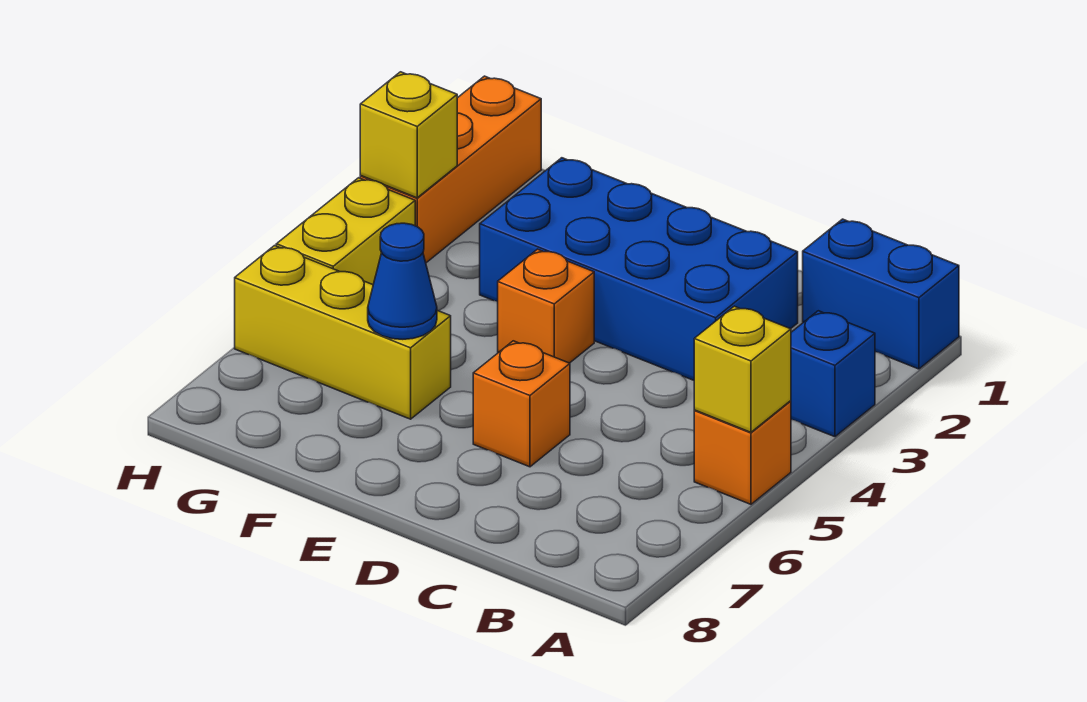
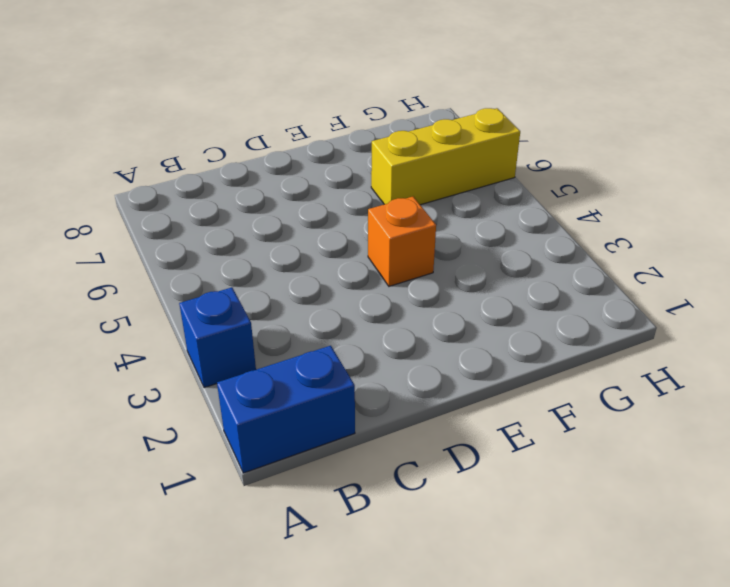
none -> orange brick A5 level 1
none -> blue brick C2:F3 level 1
none -> orange brick D6 level 1

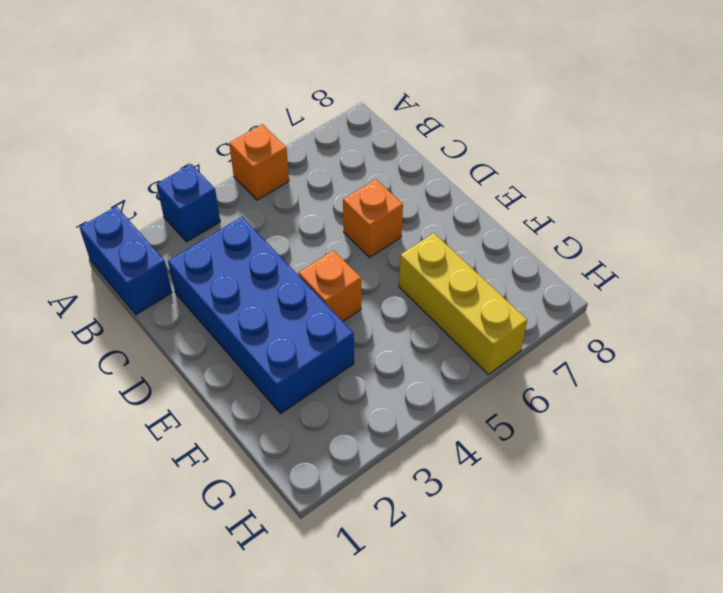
none -> orange brick H1:H3 level 1
none -> yellow brick H4:H5 level 1
none -> yellow brick A5 level 2

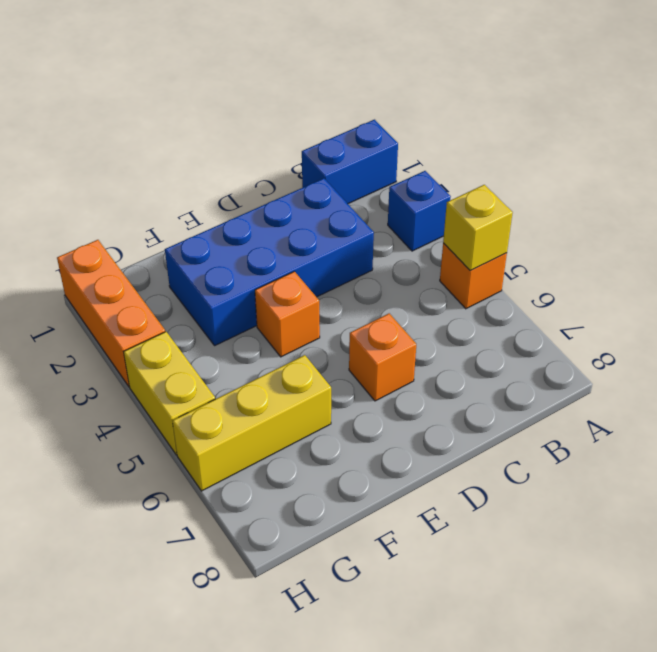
none -> blue cone F6 level 2
none -> yellow brick H3 level 2

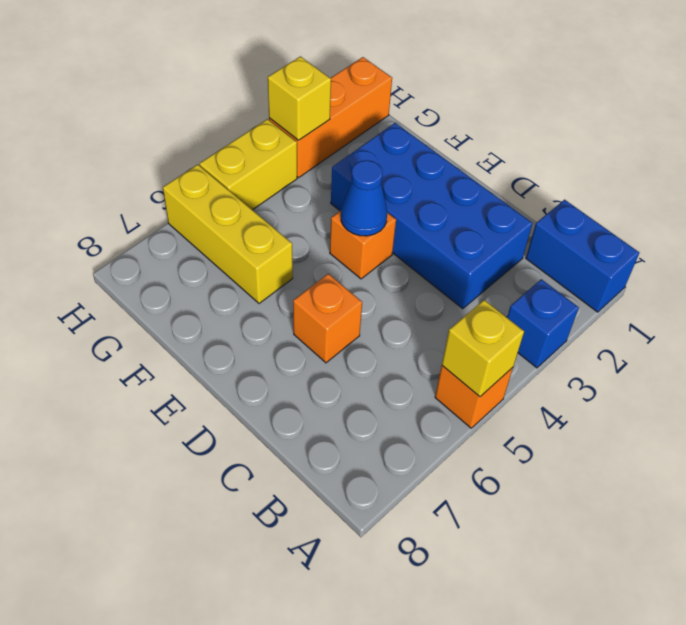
blue cone E4 level 2 -> blue cone F6 level 2

